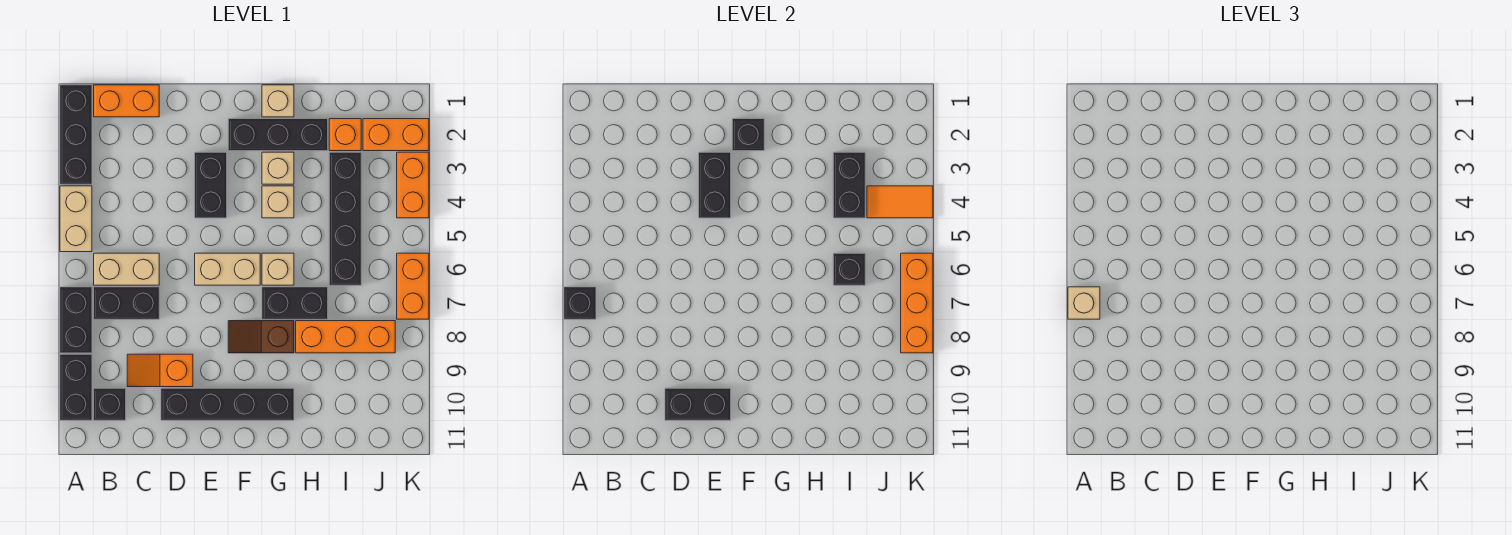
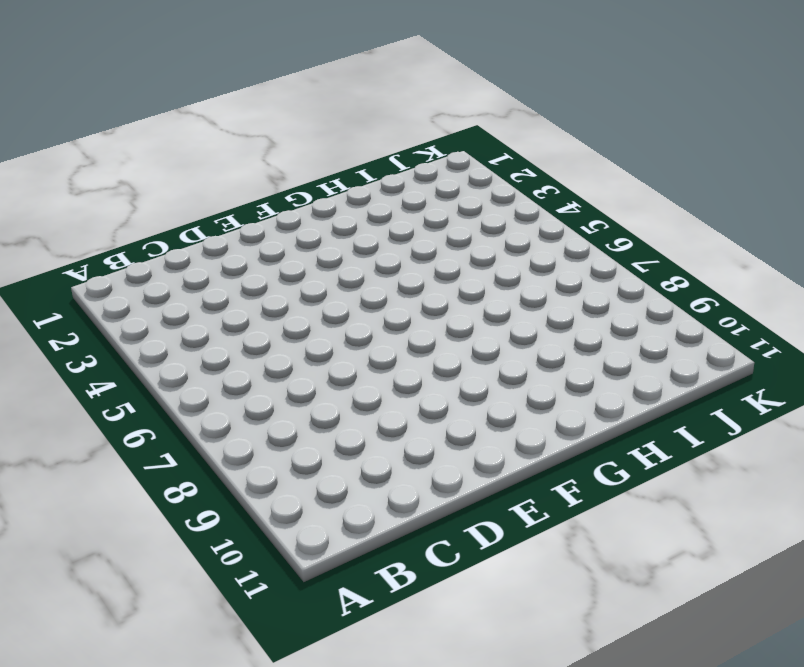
none -> black brick A1:A3 level 1
none -> tan brick A4:A5 level 1
none -> black brick A7:A8 level 1
none -> black brick A9:A10 level 1

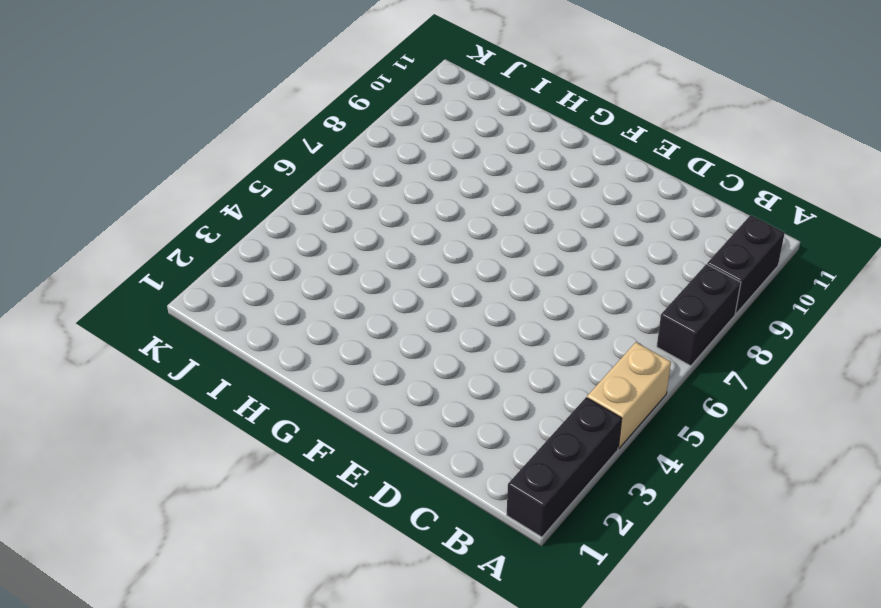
none -> orange brick B1:C1 level 1
none -> tan brick B6:C6 level 1
none -> black brick B7:C7 level 1
none -> black brick B10 level 1

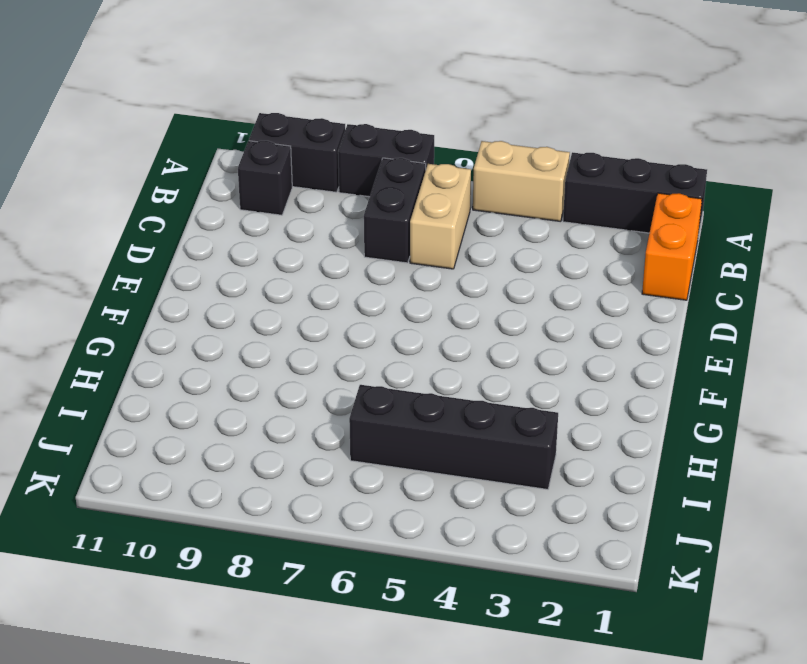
none -> orange slope C9:D9 level 1 top D
none -> black brick D10:G10 level 1
none -> black brick E3:E4 level 1
none -> tan brick E6:F6 level 1

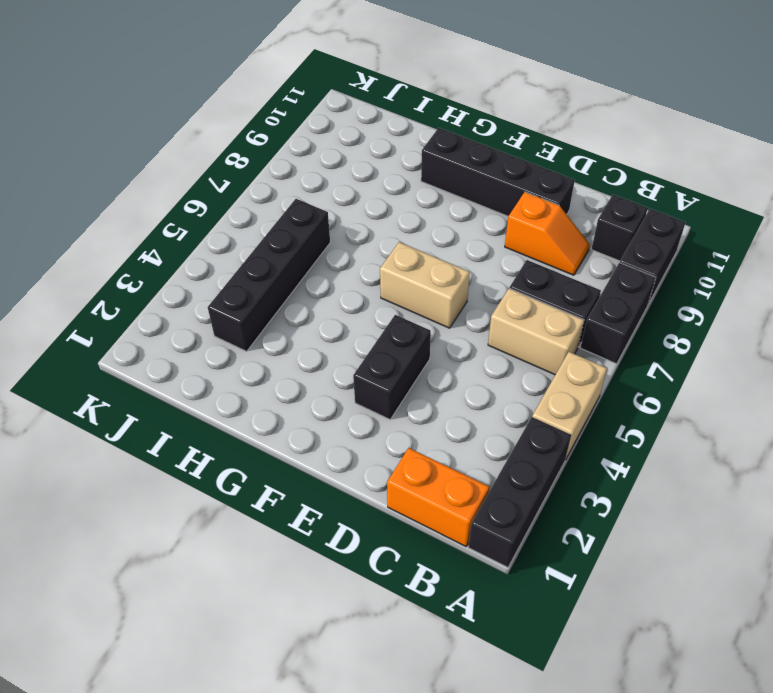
none -> black brick F2:H2 level 1
none -> brown slope F8:G8 level 1 top G
none -> tan brick G1 level 1
none -> tan brick G3 level 1

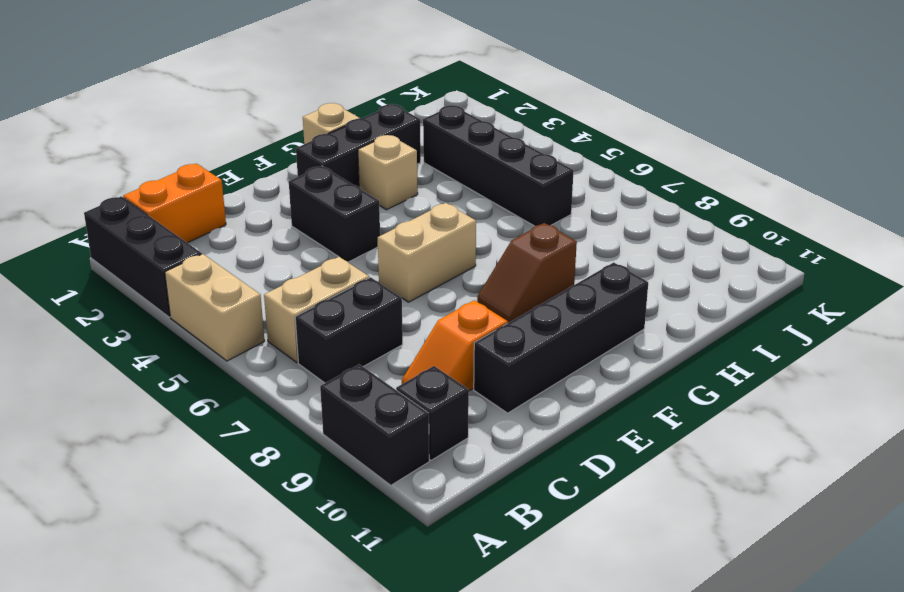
none -> black brick A7:A8 level 1
none -> tan brick G4 level 1
none -> tan brick G6 level 1
none -> black brick G7:H7 level 1

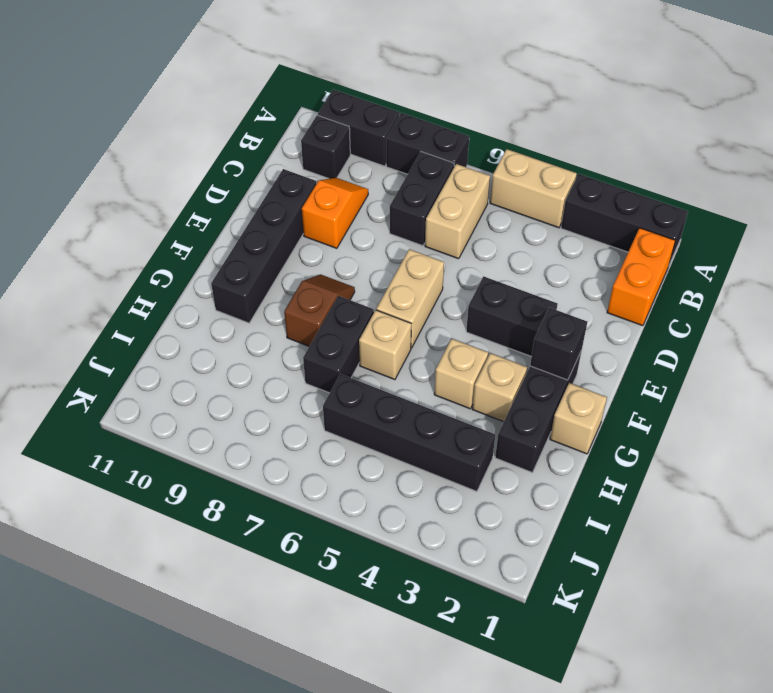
none -> orange brick H8:J8 level 1
none -> orange brick I2 level 1
none -> orange brick J2:K2 level 1
none -> orange brick K3:K4 level 1

